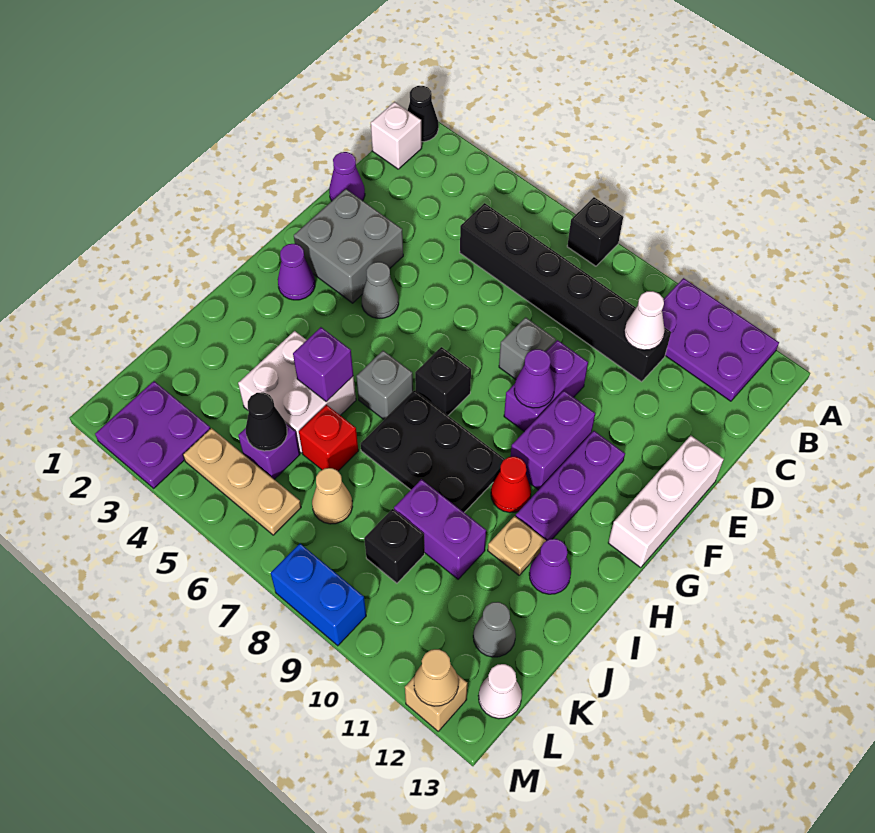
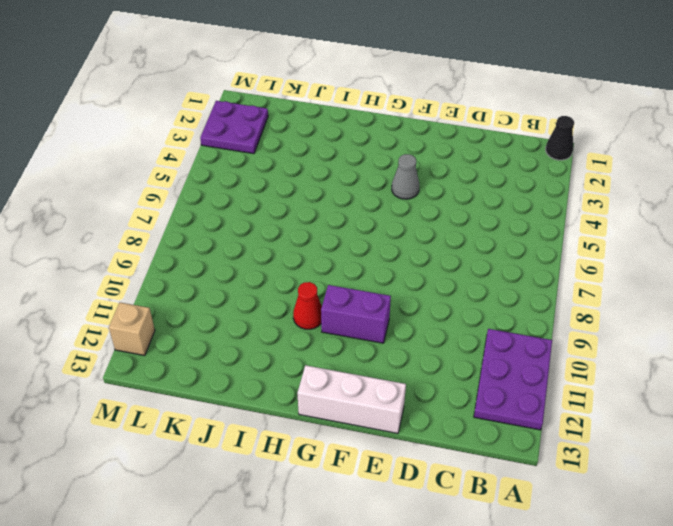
none -> black brick A7 level 1
none -> white brick B1 level 1
none -> black brick C5:C10 level 1
none -> purple cone D1 level 1

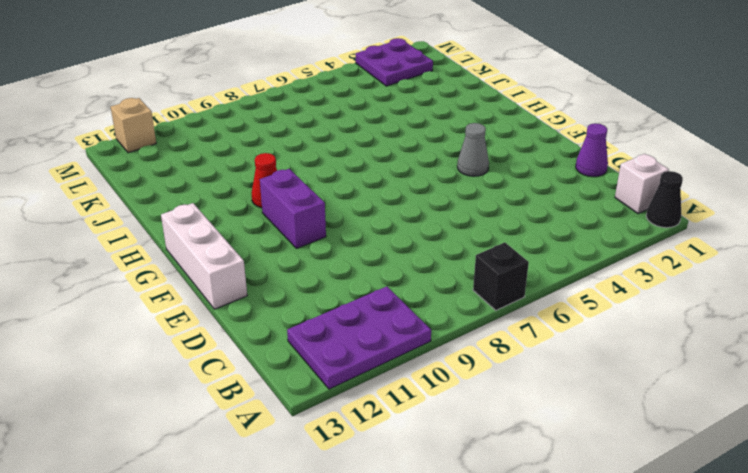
none -> black brick C5:C10 level 1
none -> grey brick E2:F3 level 1
none -> grey brick E8 level 1
none -> purple brick E9:F9 level 1

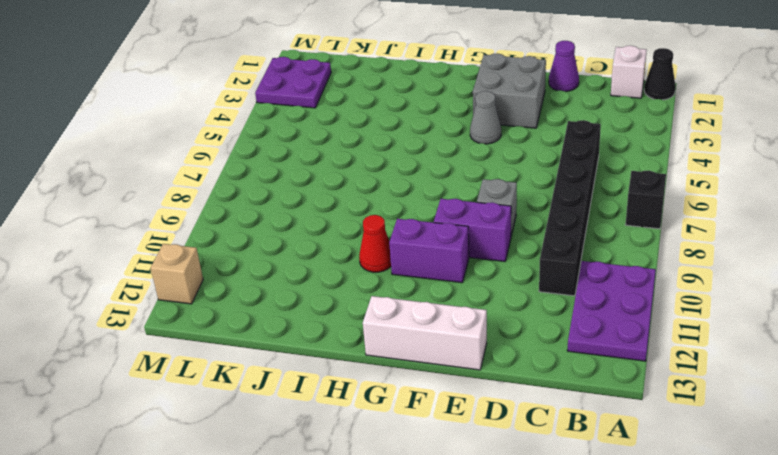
none -> purple plate F11:H11 level 1
none -> purple cone G2 level 1
none -> black brick G7 level 1
none -> grey brick H6 level 1

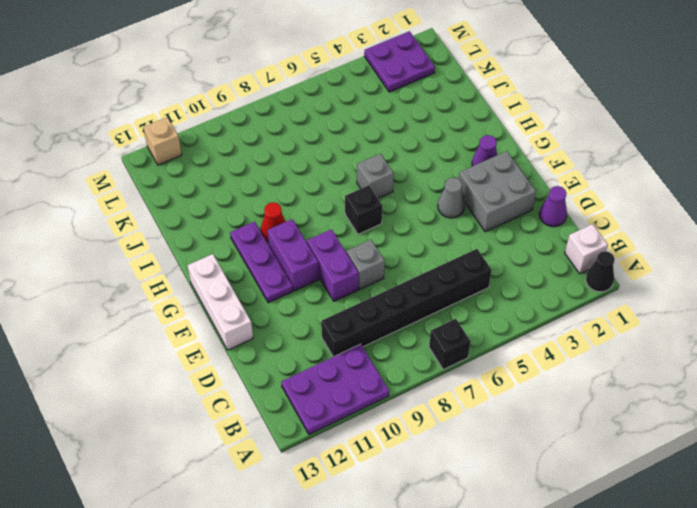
none -> black plate H7:I9 level 1
none -> white brick I4:J5 level 1
none -> tan plate I11 level 1
none -> purple cone I12 level 1

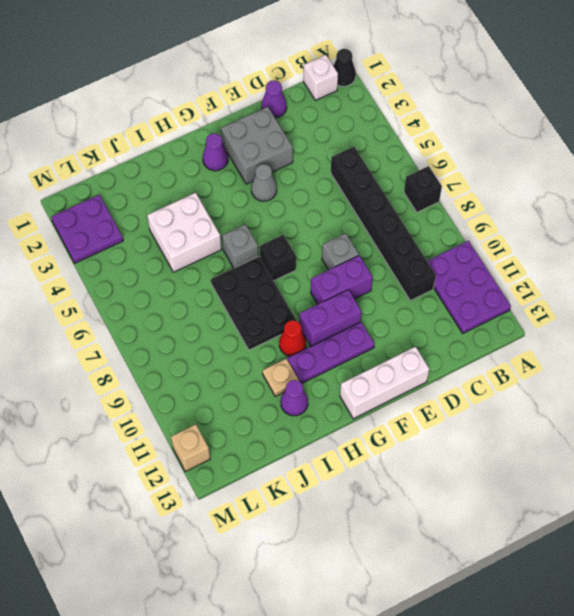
none -> red brick J6 level 1
none -> purple brick J9:J10 level 1
none -> purple brick K5 level 1
none -> tan cone K7 level 1

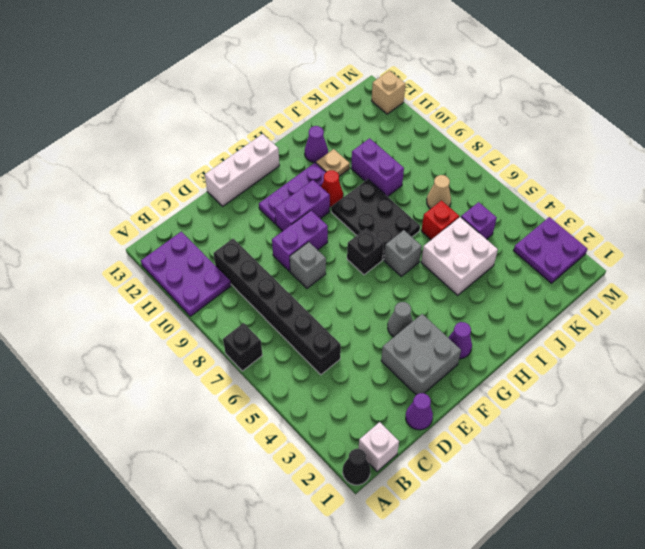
none -> black brick K9 level 1
none -> grey cone K12 level 1
none -> tan plate L4:L6 level 1
none -> white cone L13 level 1

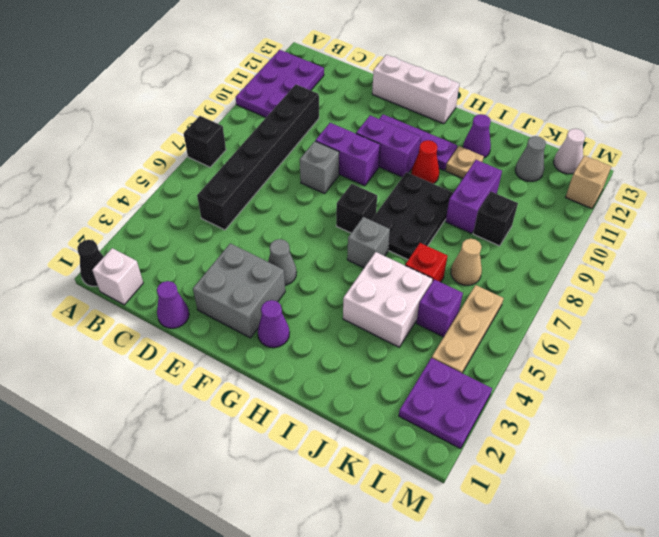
none -> blue brick M8:M9 level 1
none -> white cone C10 level 2
none -> purple cone F9 level 2
none -> purple brick I5 level 2

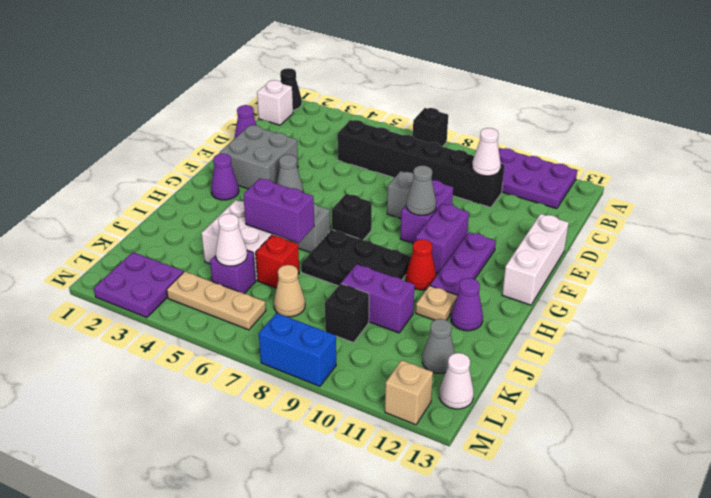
grey cone F9 level 2 -> purple cone F9 level 2
purple brick I5:I6 level 2 -> purple brick I5 level 2
white cone K5 level 2 -> black cone K5 level 2
none -> tan cone M12 level 2

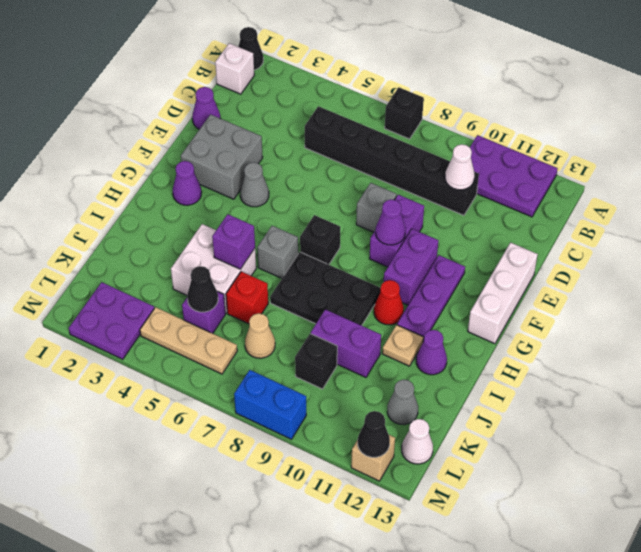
black cone M12 level 2 -> tan cone M12 level 2

